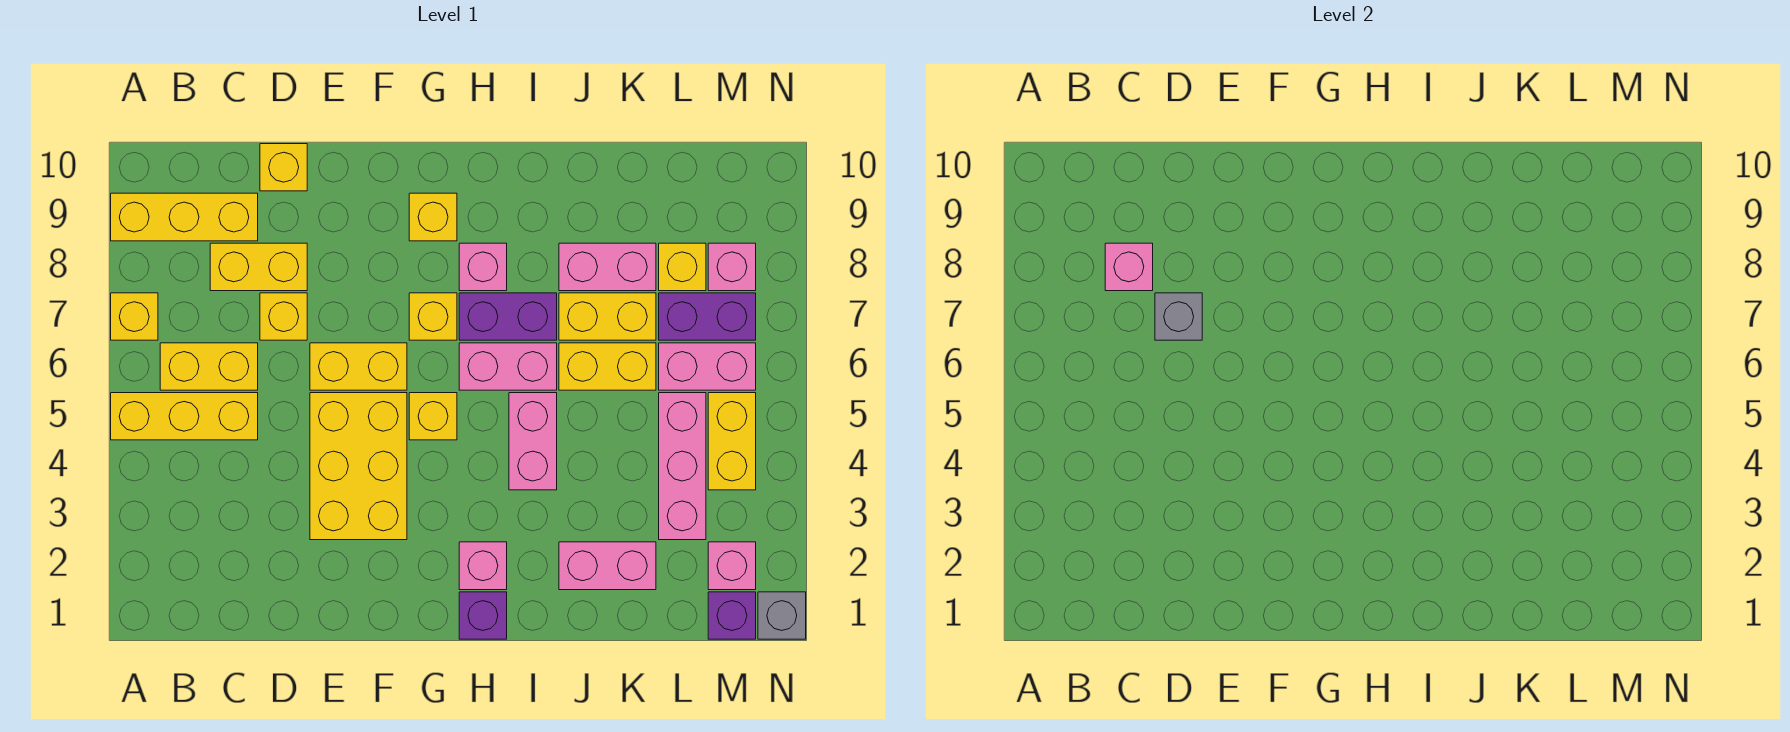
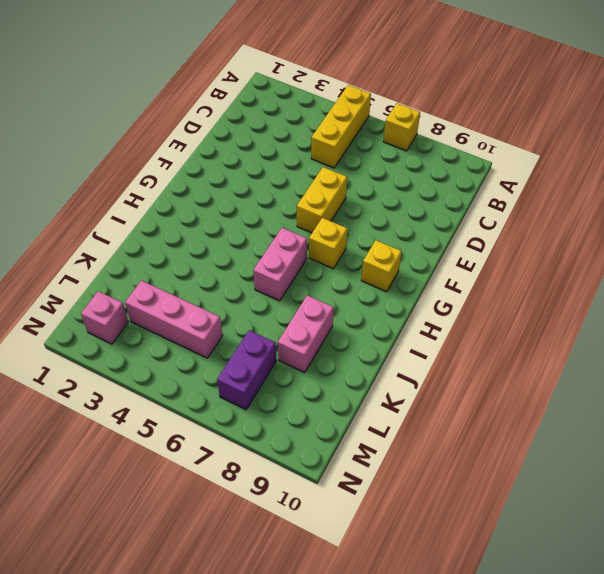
none -> yellow brick A9:C9 level 1
none -> yellow brick B6:C6 level 1
none -> yellow brick C8:D8 level 1
none -> yellow brick D7 level 1

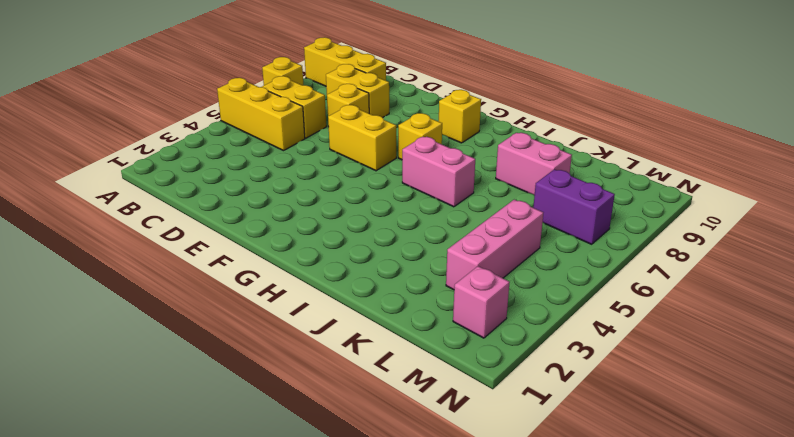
none -> yellow brick D10 level 1
none -> yellow brick E3:F5 level 1
none -> yellow brick G5 level 1
none -> purple brick H1 level 1

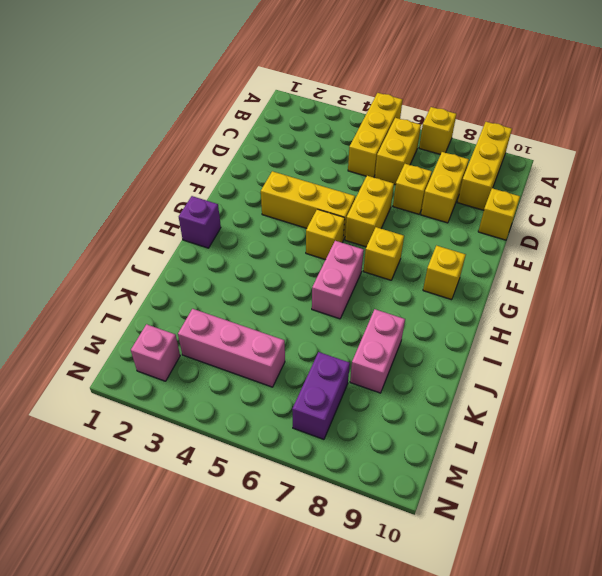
yellow brick F3:F5 level 1 -> yellow brick E3:F5 level 1
none -> pink brick H2 level 1
none -> purple brick H7:I7 level 1
none -> pink brick H8 level 1
none -> pink brick I4:I5 level 1

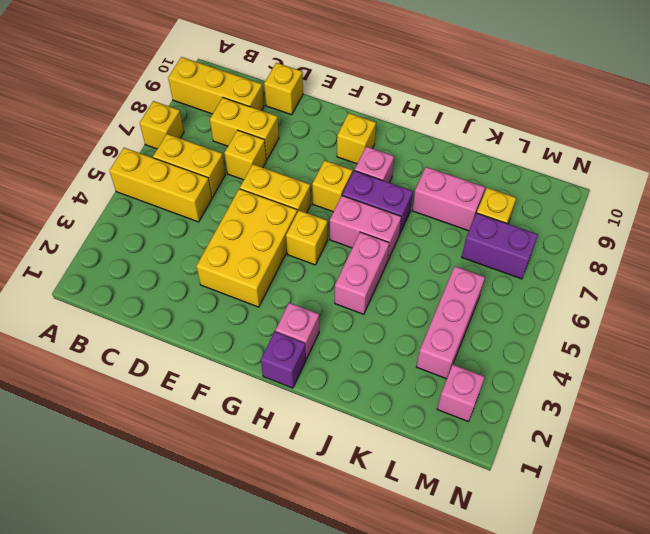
none -> pink brick J2:K2 level 1
none -> yellow brick J6:K6 level 1
none -> yellow brick J7:K7 level 1
none -> pink brick L6:M6 level 1

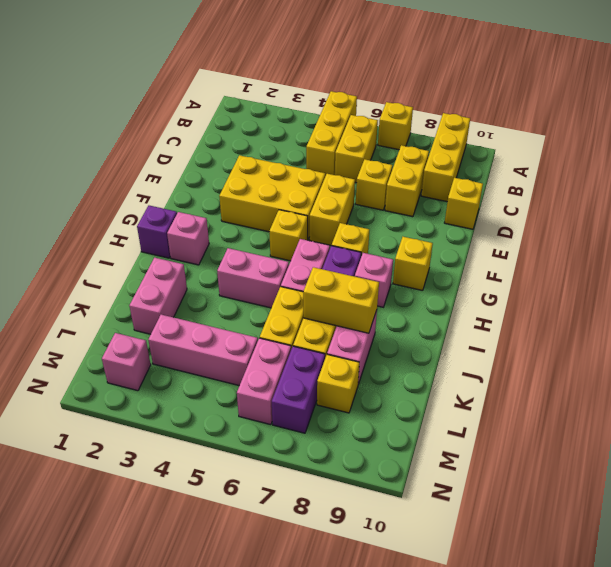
yellow brick J7:J8 level 2 -> yellow brick M4:M5 level 1
none -> purple brick M1 level 1
none -> pink brick M8 level 1
none -> grey brick N1 level 1
none -> pink brick C8 level 2

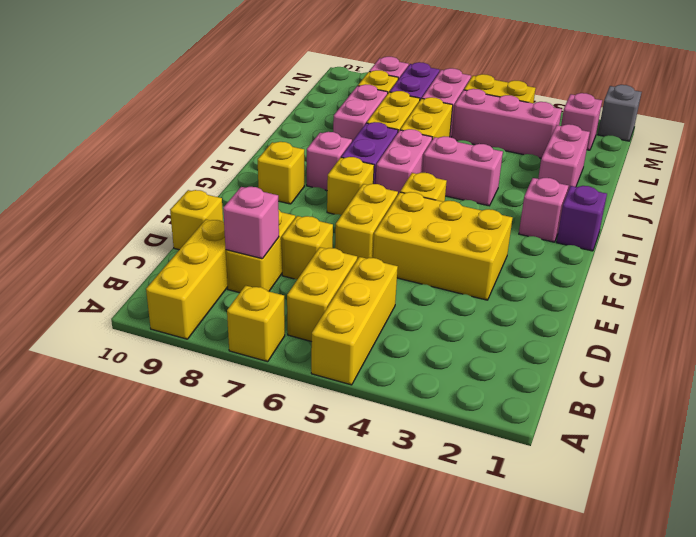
none -> purple brick M1 level 1
none -> grey brick D7 level 2

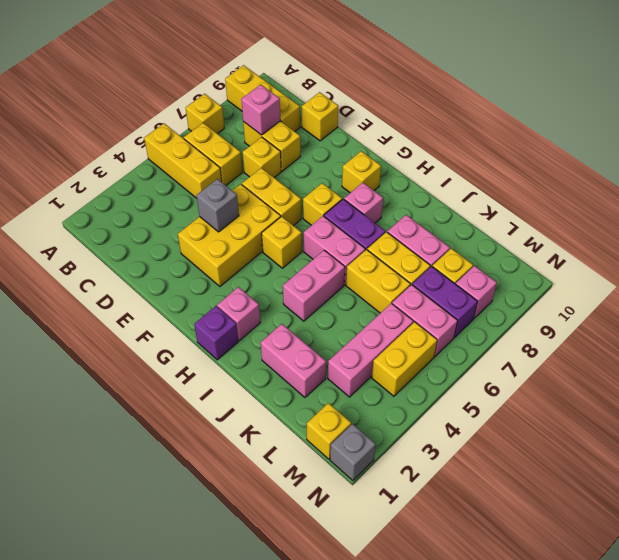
grey brick E4 level 2 -> grey brick D7 level 2
yellow brick M1 level 1 -> purple brick M1 level 1
none -> pink brick M2 level 1

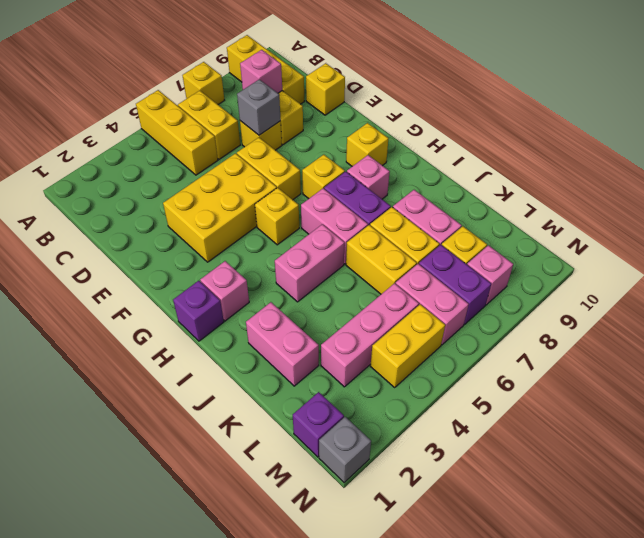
none -> pink brick M2 level 1

